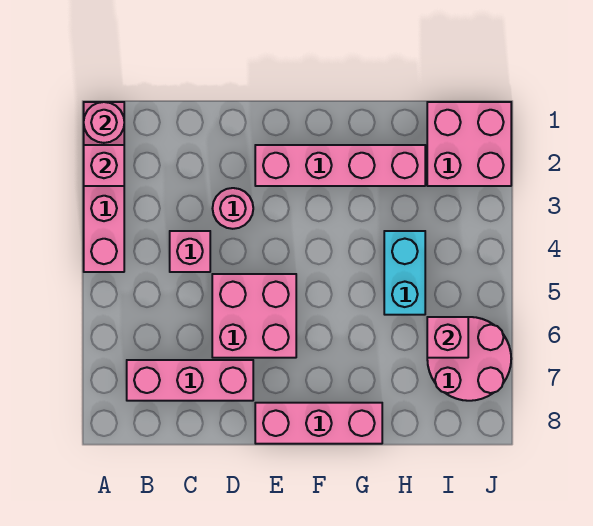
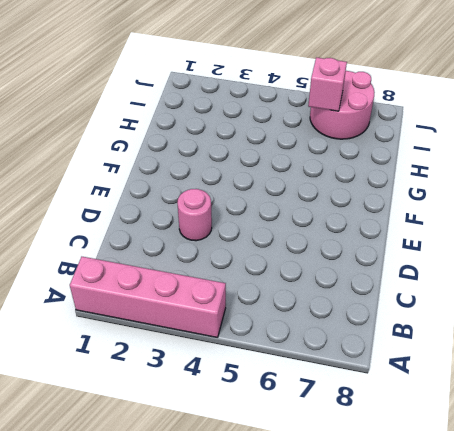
none -> pink brick B7:D7 level 1
none -> pink brick C4 level 1
none -> pink brick D5:E6 level 1

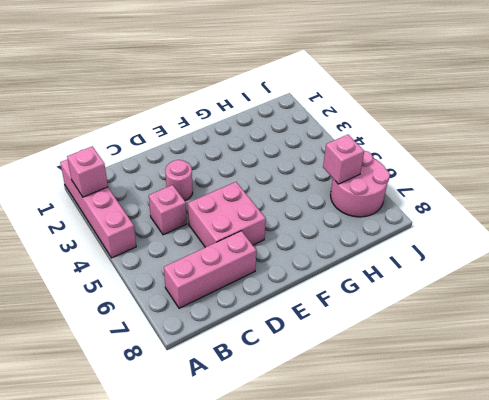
none -> pink brick E2:H2 level 1
none -> pink brick E8:G8 level 1
none -> cyan brick H4:H5 level 1

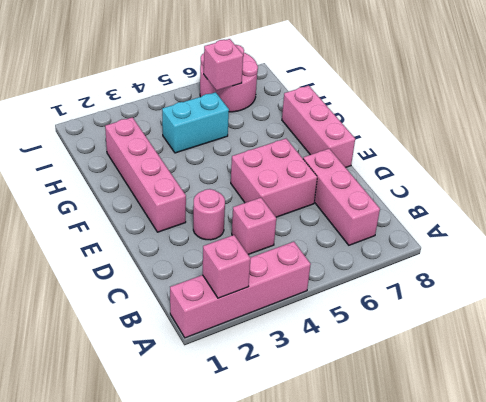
none -> pink brick I1:J2 level 1
none -> pink round brick A1 level 2

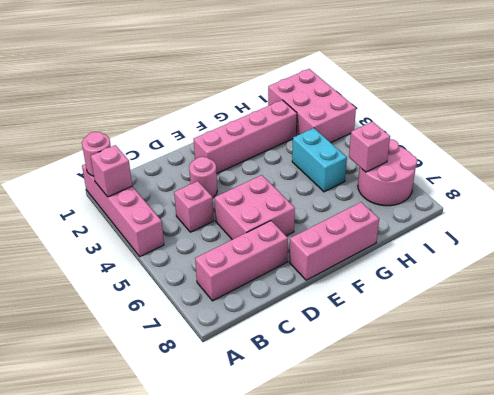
pink brick I1:J3 level 1 -> pink brick I1:J2 level 1

